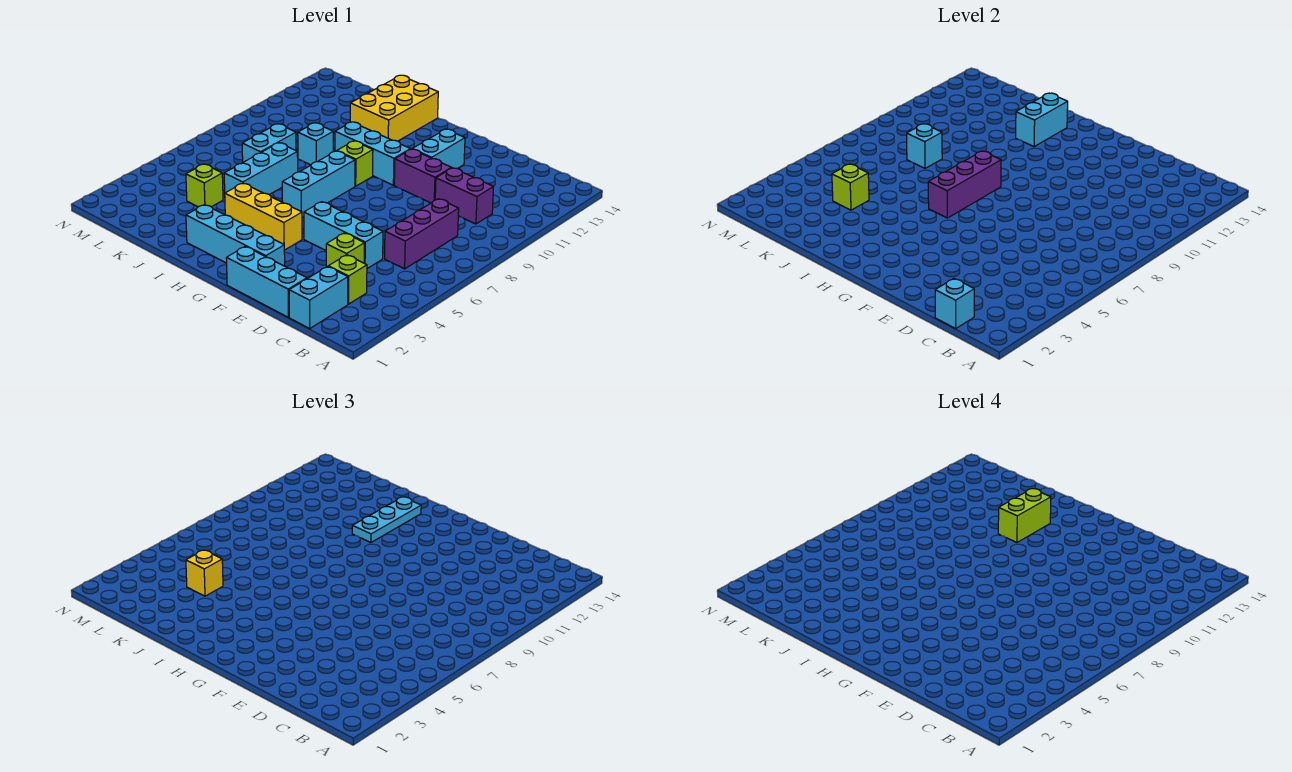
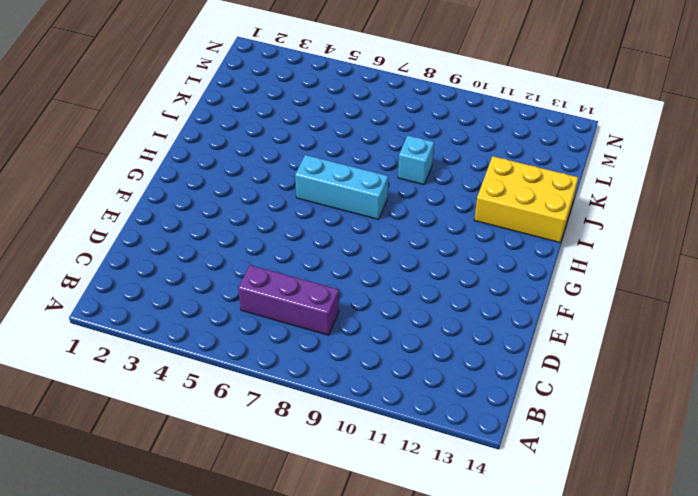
none -> cyan brick C1:C2 level 1
none -> lime brick C3 level 1
none -> purple brick C10:D10 level 1

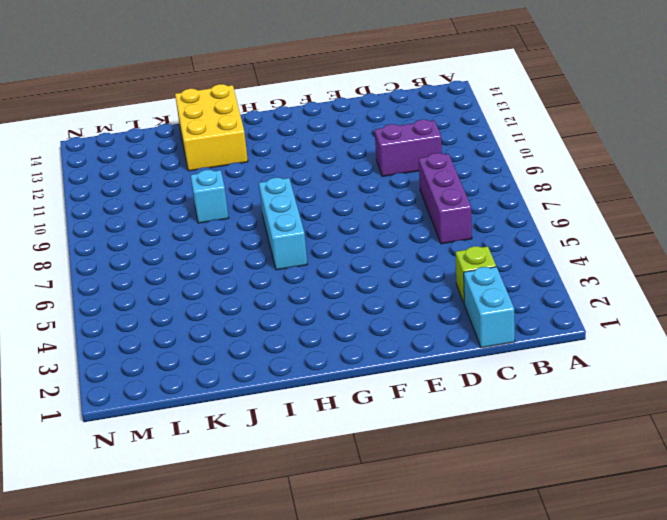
none -> cyan brick D1:F1 level 1
none -> lime brick D4 level 1
none -> cyan brick D5:F5 level 1

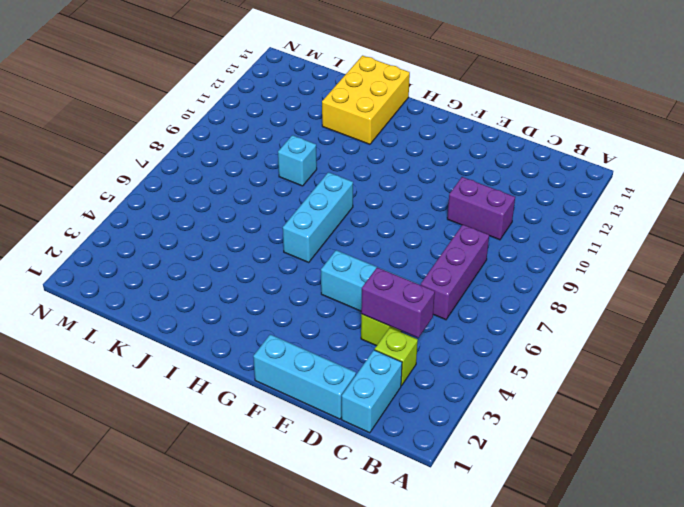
purple brick C4:D4 level 2 -> purple brick E10:F10 level 1
none -> cyan brick F2:I2 level 1
none -> cyan brick F11:F12 level 1
none -> yellow brick G4:I4 level 1

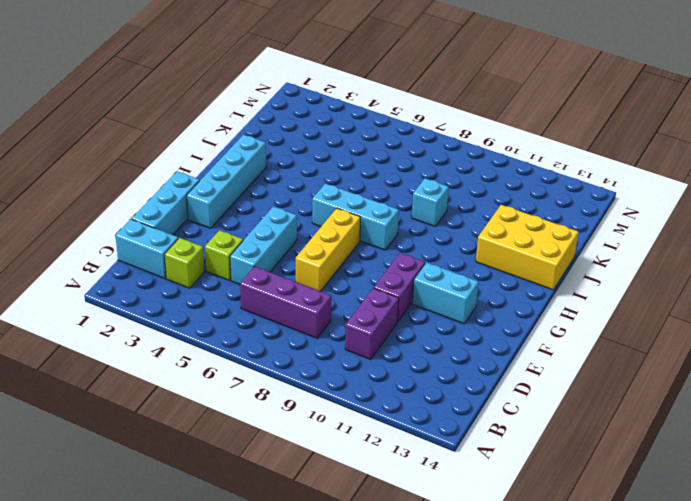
yellow brick E7:G7 level 1 -> yellow brick G4:I4 level 1
none -> cyan brick G10:I10 level 1
none -> lime brick H9 level 1
none -> cyan brick J5:J7 level 1

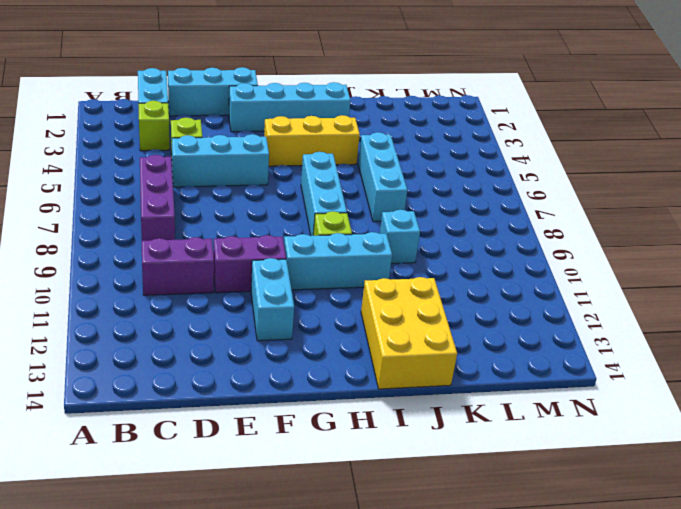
none -> lime brick K4 level 1
none -> cyan brick K7:K8 level 1
none -> cyan brick C1 level 2

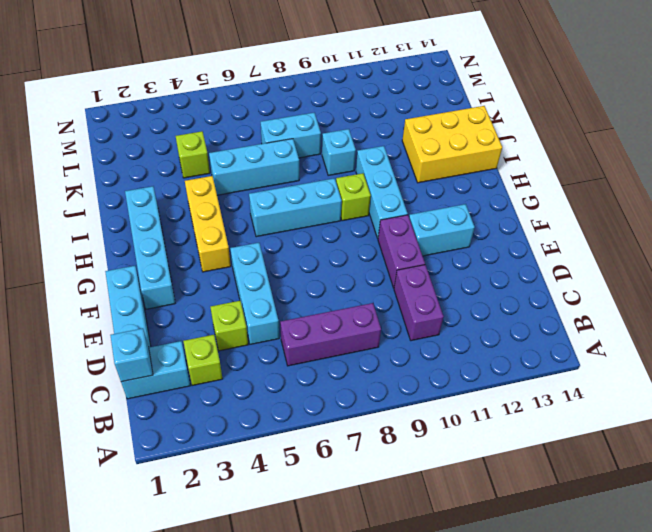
none -> purple brick H6:H8 level 2
none -> cyan brick I12:I13 level 2
none -> lime brick K4 level 2

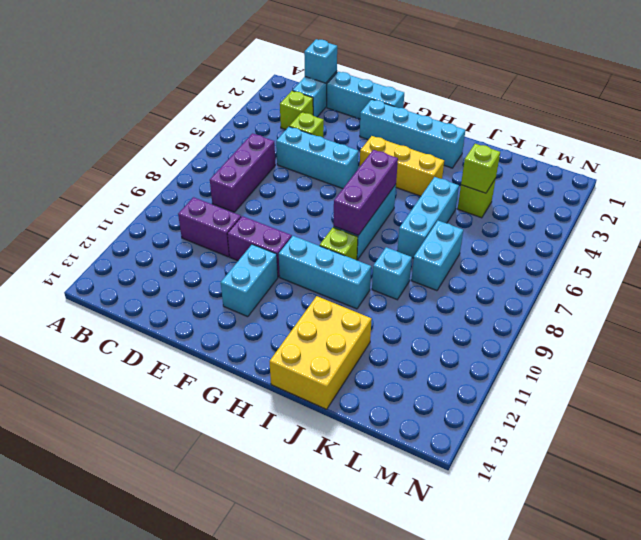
none -> cyan brick I12:I13 level 2
none -> cyan brick K8 level 2
none -> cyan plate I11:I13 level 3

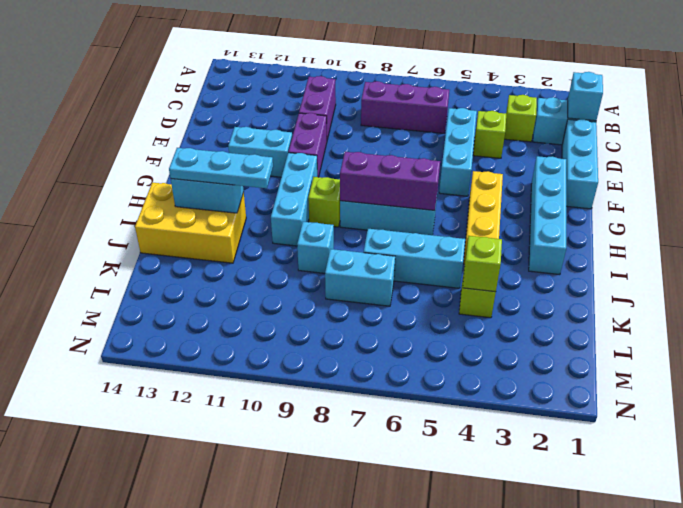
none -> cyan brick K8 level 2
none -> yellow brick K4 level 3
none -> lime brick I11:I12 level 4

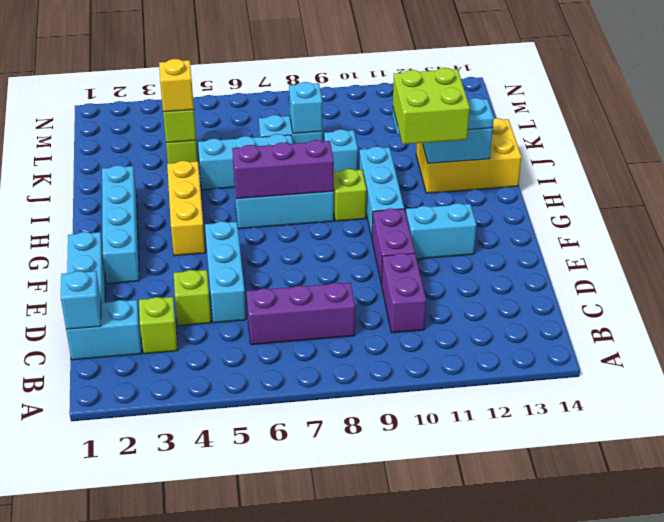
lime brick H11:I12 level 4 -> lime brick I11:I12 level 4

